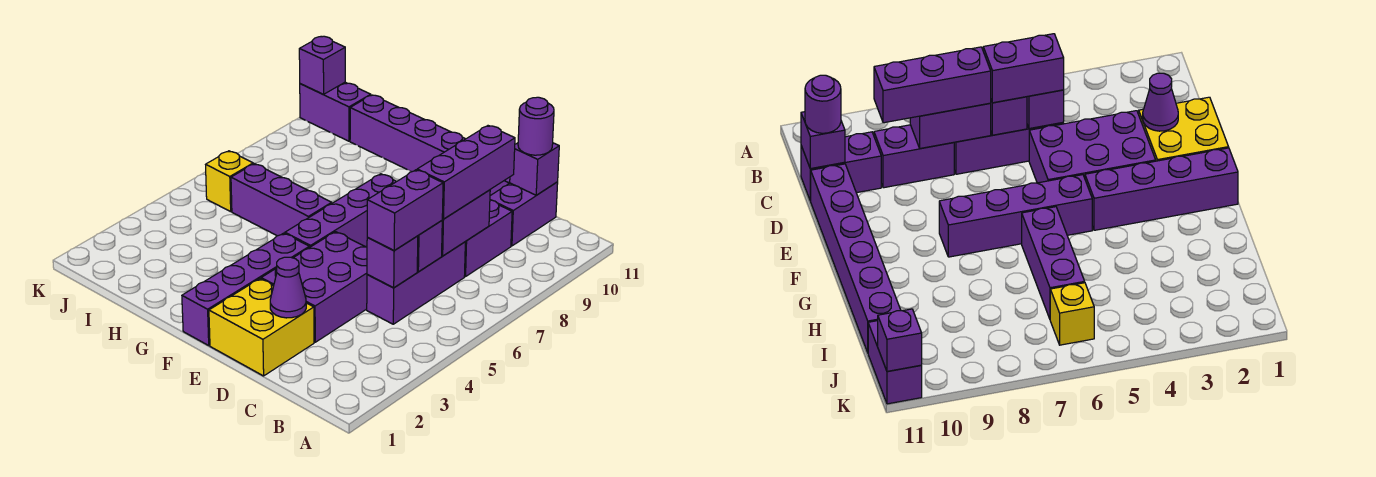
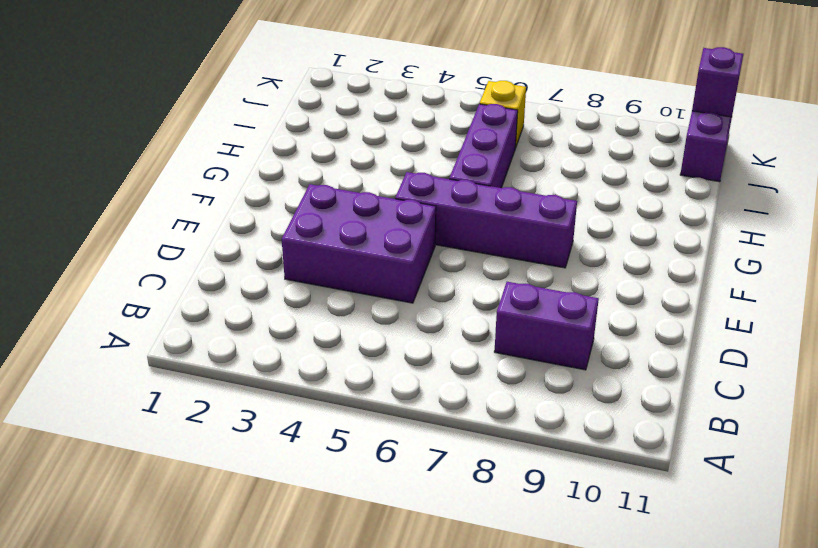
none -> purple brick C5:C7 level 1
none -> purple brick C10:C11 level 1
none -> yellow brick D1:E2 level 1

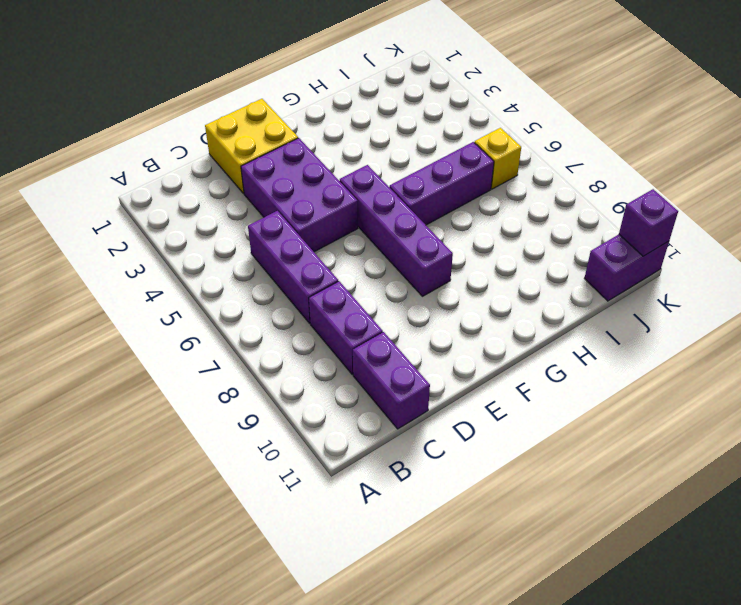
none -> purple brick D11:I11 level 1
none -> purple brick F1:F4 level 1
none -> purple brick C5 level 2

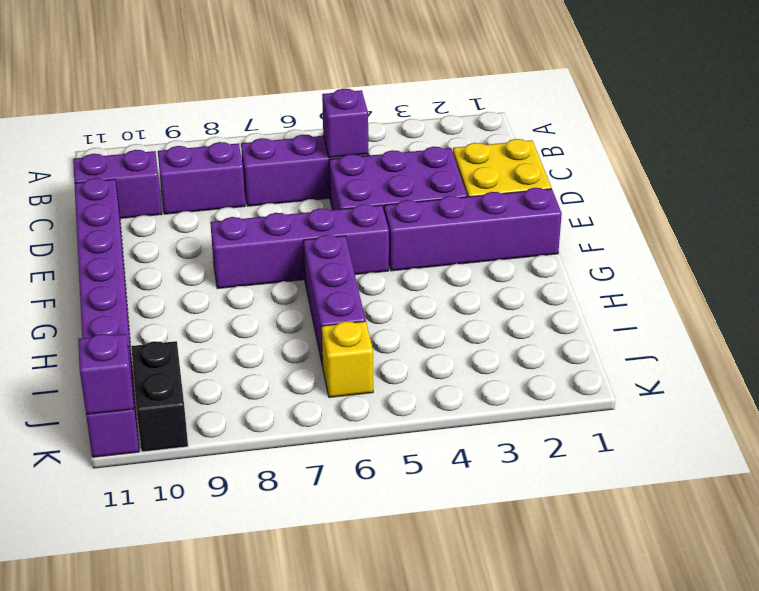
black brick J10:K10 level 1 -> none
none -> purple brick C6 level 2
none -> purple brick C7:C8 level 2
none -> purple brick C11 level 2

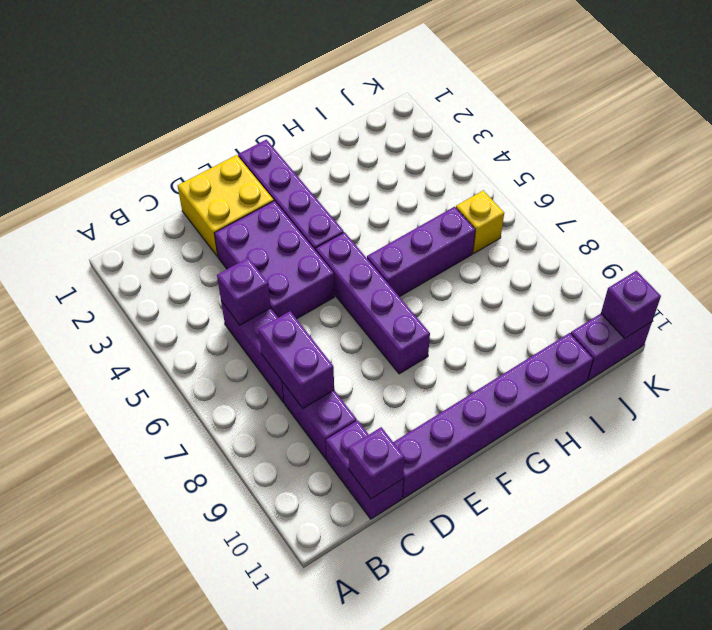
none -> purple brick C6 level 2
none -> purple cone D2 level 2
none -> purple brick C5:C6 level 3

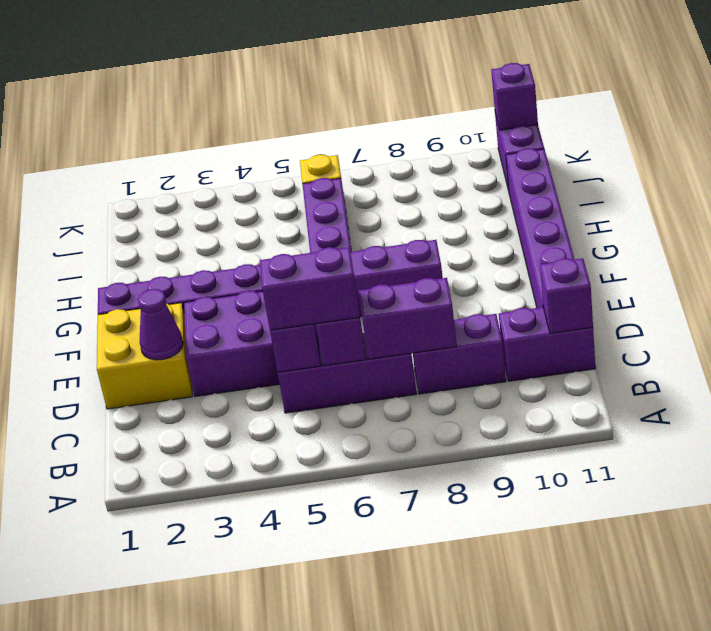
none -> purple brick C7:C9 level 3
none -> purple round brick C11 level 3

